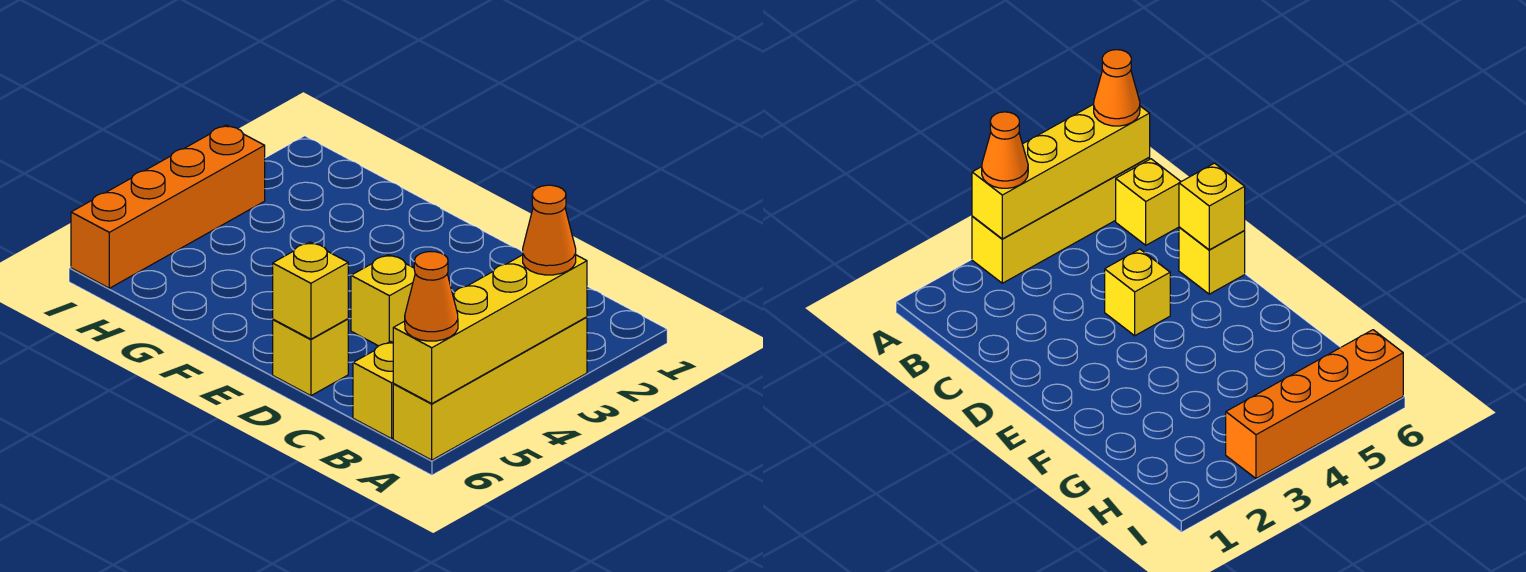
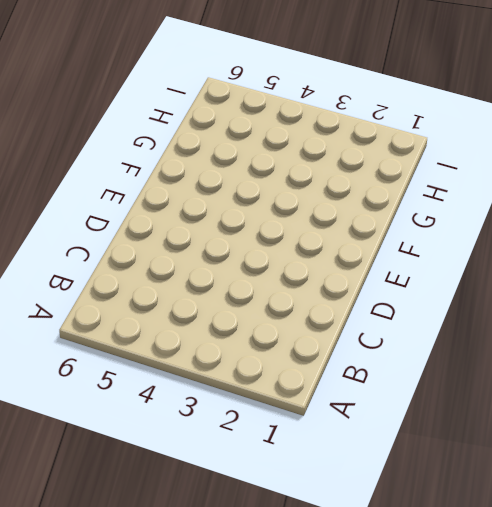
none -> yellow brick A3:A6 level 1
none -> yellow brick B6 level 1

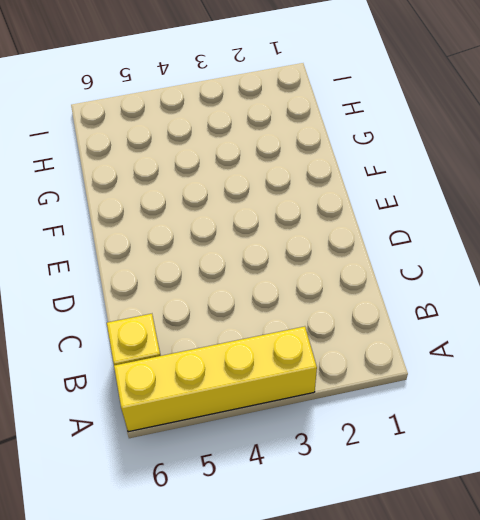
none -> yellow brick D4 level 1
none -> yellow brick D6 level 1

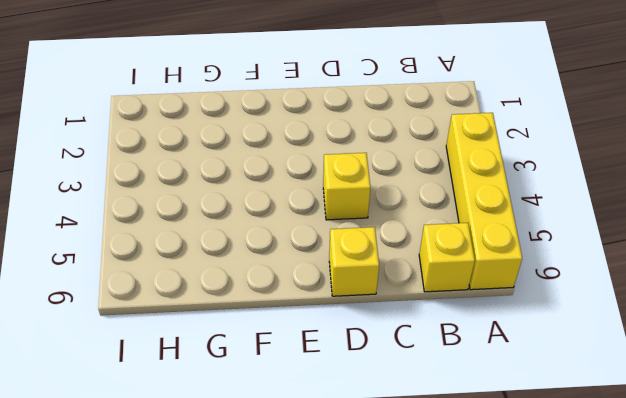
none -> orange brick I3:I6 level 1
none -> yellow brick A3:A6 level 2

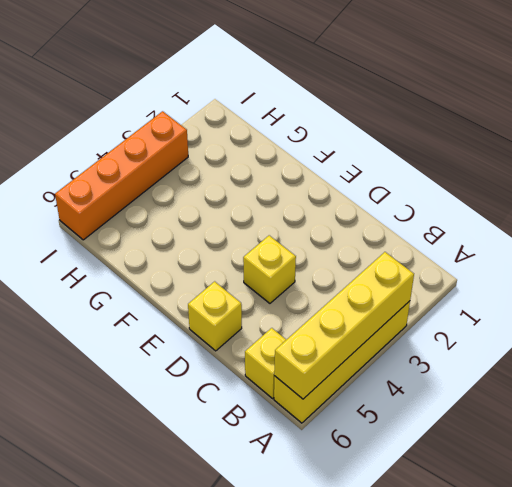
none -> yellow brick D6 level 2
none -> orange cone A3 level 3

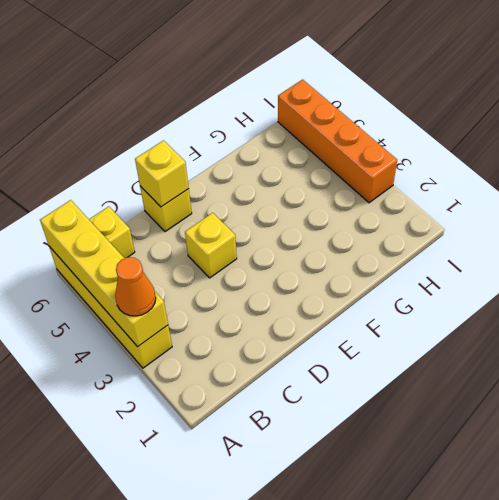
none -> orange cone A6 level 3

